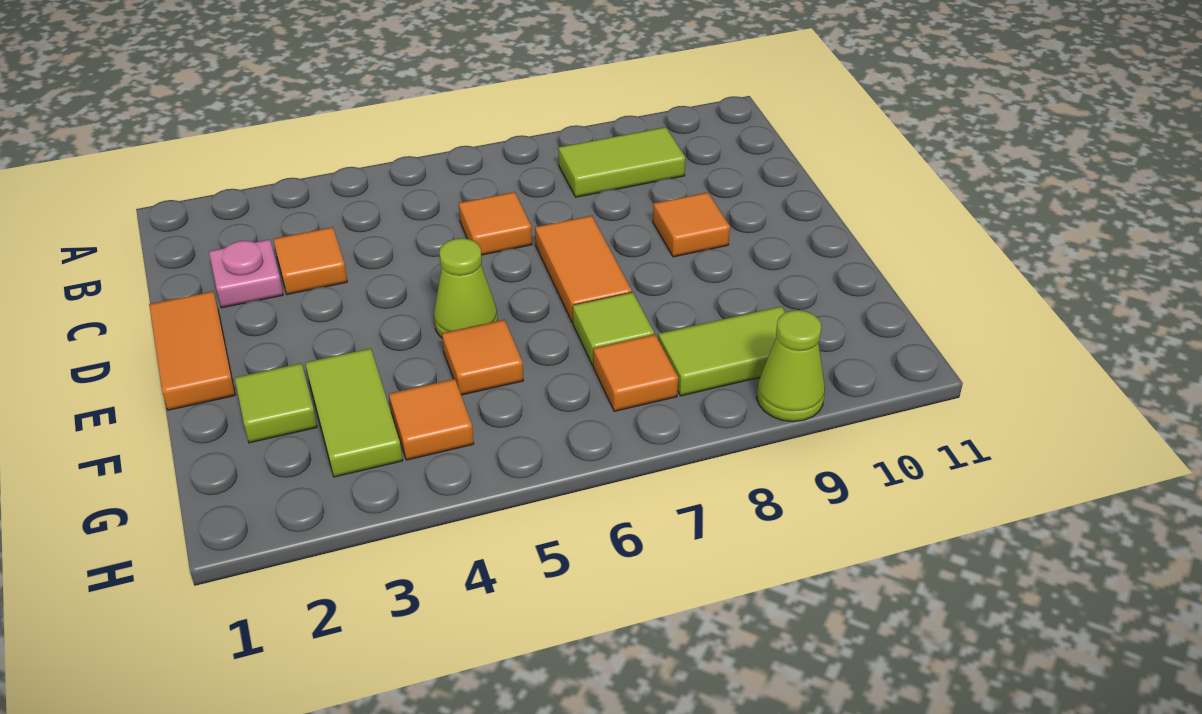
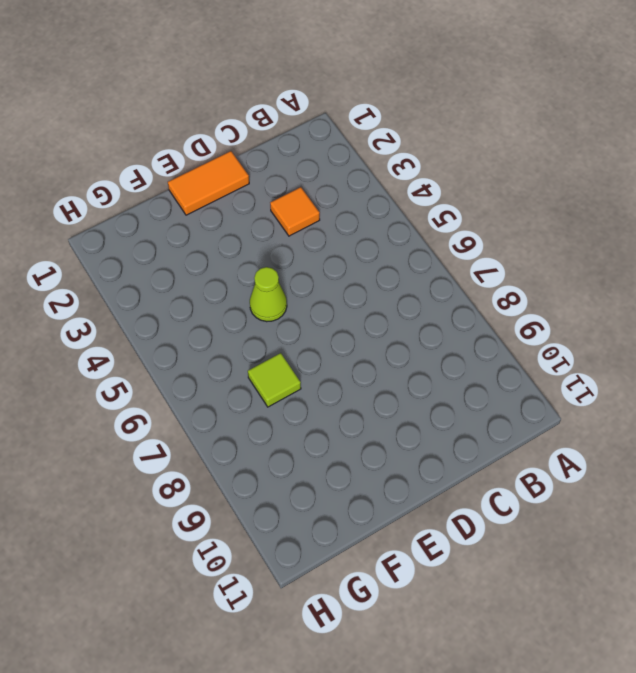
none -> lime tile B8:B9 level 1
none -> pink plate C2 level 1
none -> orange tile C6 level 1

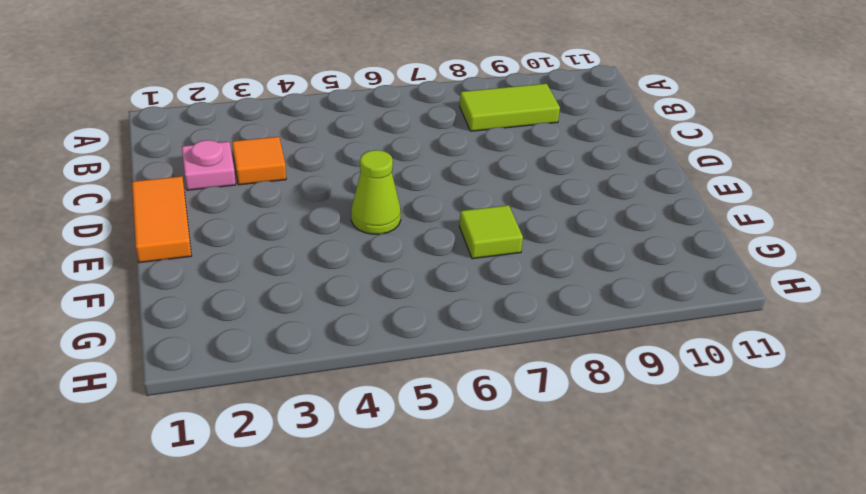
none -> orange tile C6 level 1
none -> orange tile D7:E7 level 1
none -> orange tile D9 level 1

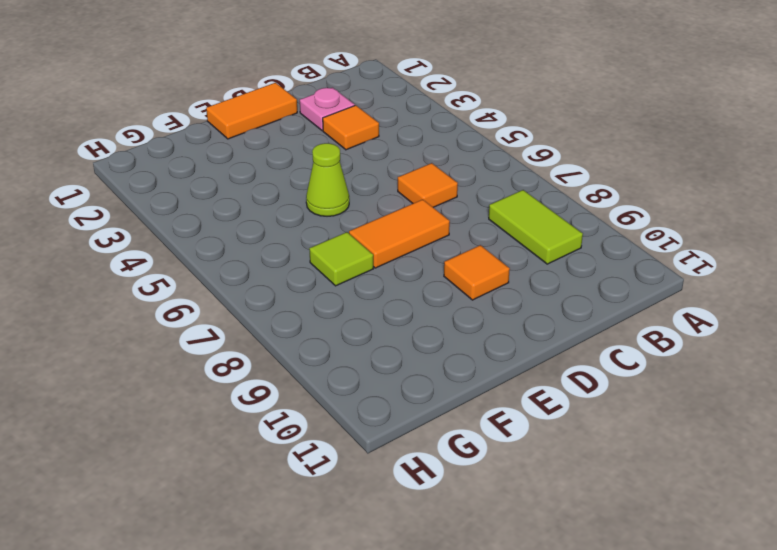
none -> lime tile F2 level 1
none -> lime tile F3:G3 level 1
none -> orange tile F5 level 1

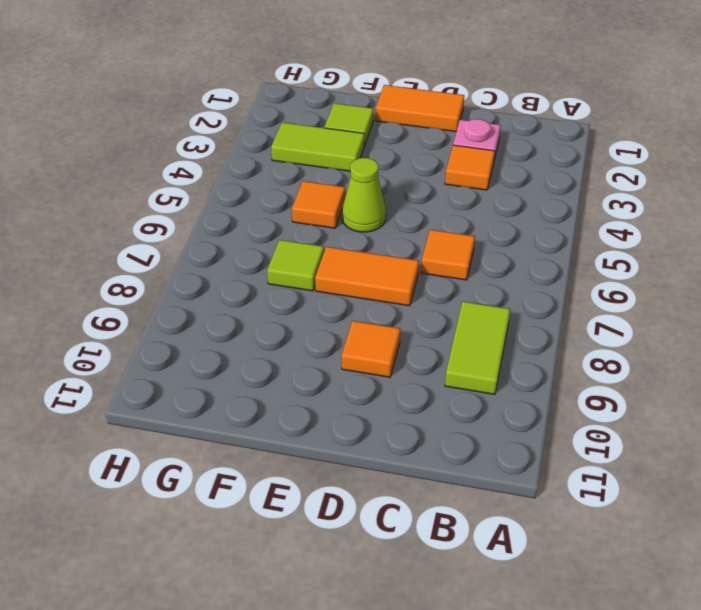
none -> orange tile G4 level 1
none -> orange tile G7 level 1
none -> lime tile G8:G9 level 1

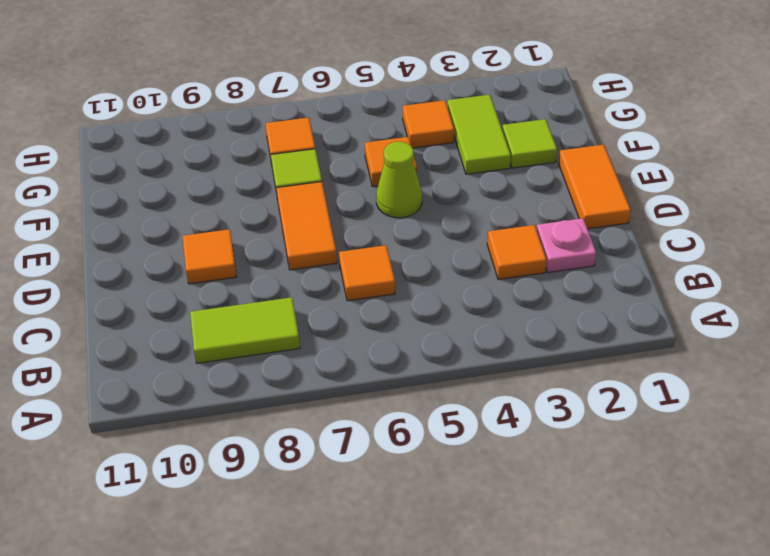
none -> lime tile G8:G9 level 1
none -> lime cone H9 level 1

